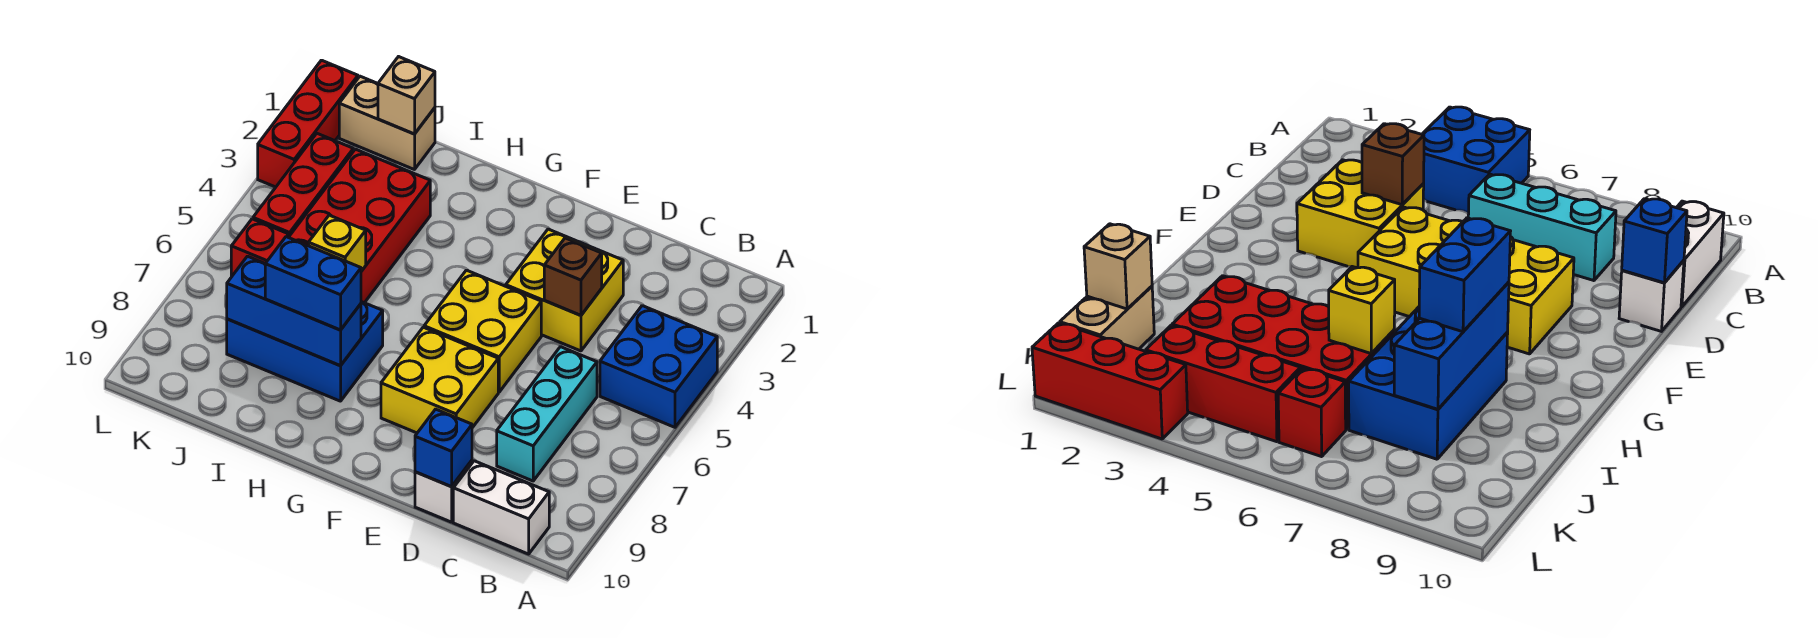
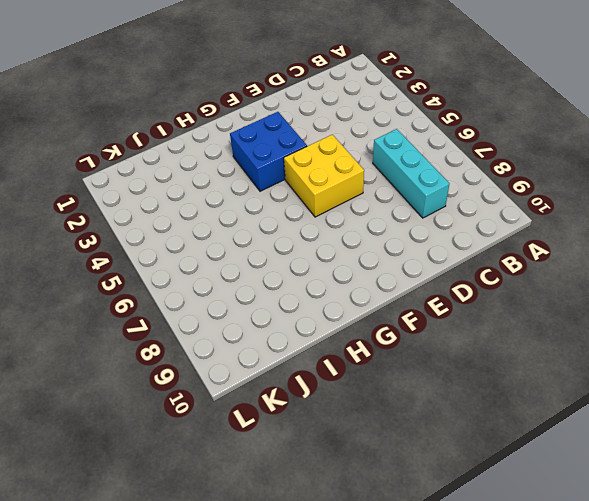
blue brick F3:G4 level 1 -> blue brick A4:B5 level 1
none -> white brick B10:C10 level 1
none -> yellow brick D3:E4 level 1
none -> white brick D10 level 1

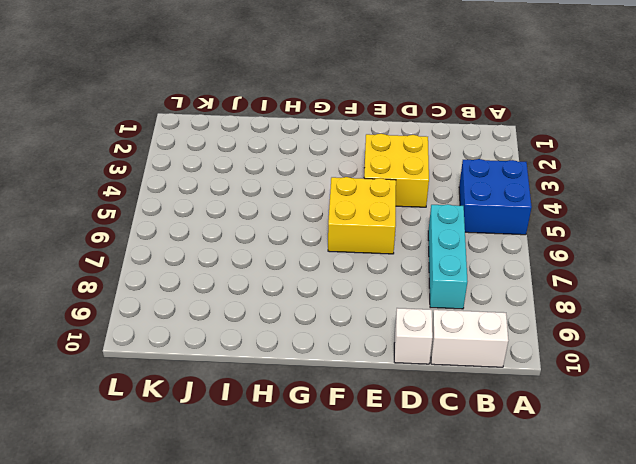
none -> yellow brick E7:F8 level 1
none -> blue brick H7:J8 level 1
none -> red brick I3:J6 level 1

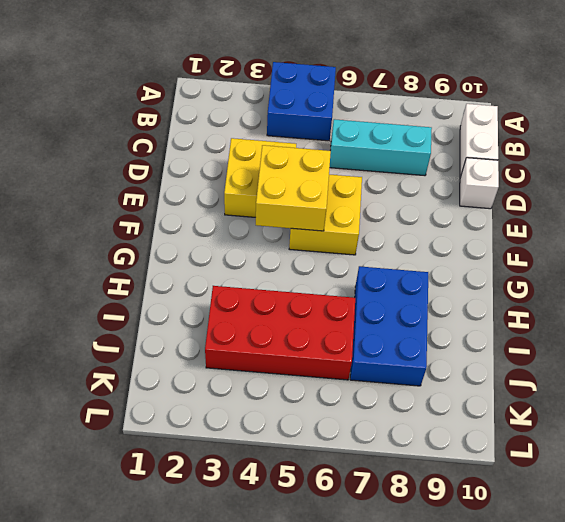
yellow brick E4:F5 level 2 -> yellow brick E7:F8 level 1
none -> tan brick J1:K1 level 1
none -> red brick K3:K5 level 1
none -> red brick K6 level 1

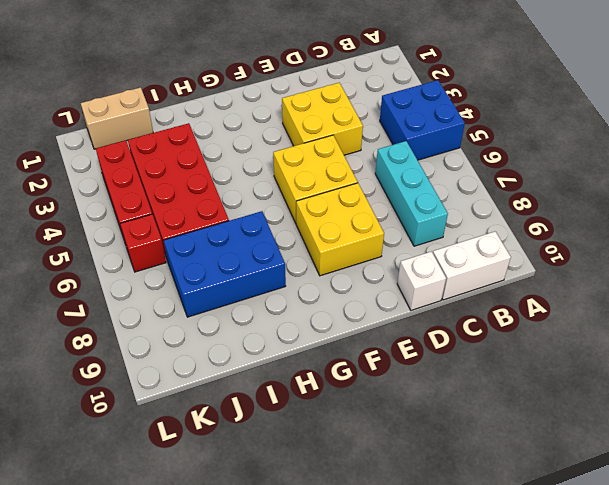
none -> red brick L1:L3 level 1
none -> brown brick D4 level 2
none -> blue brick D10 level 2

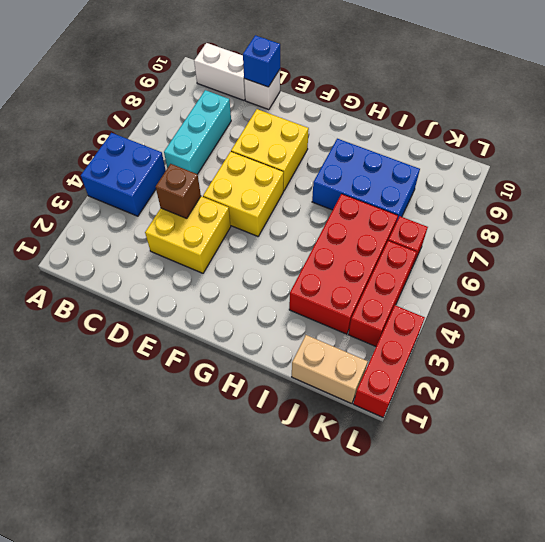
none -> blue brick H8:J8 level 2
none -> yellow brick I6 level 2
none -> tan brick J1 level 2

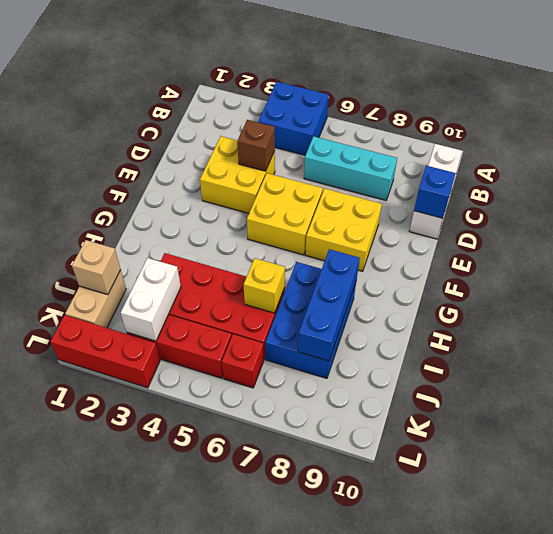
white brick J3:K3 level 2 -> none
none -> blue brick H8:I8 level 3

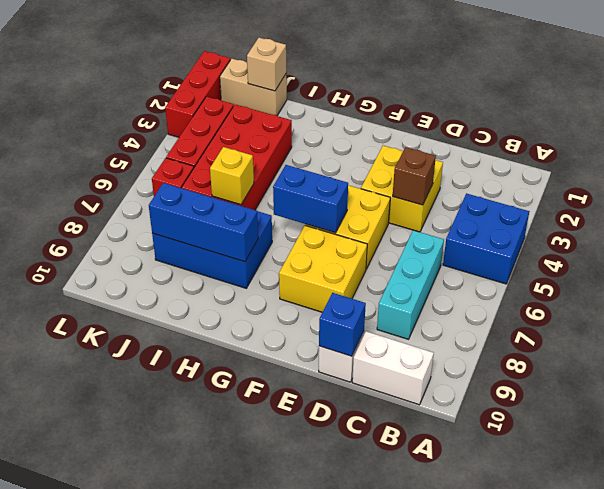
blue brick F6:G6 level 2 -> blue brick H8:I8 level 3

